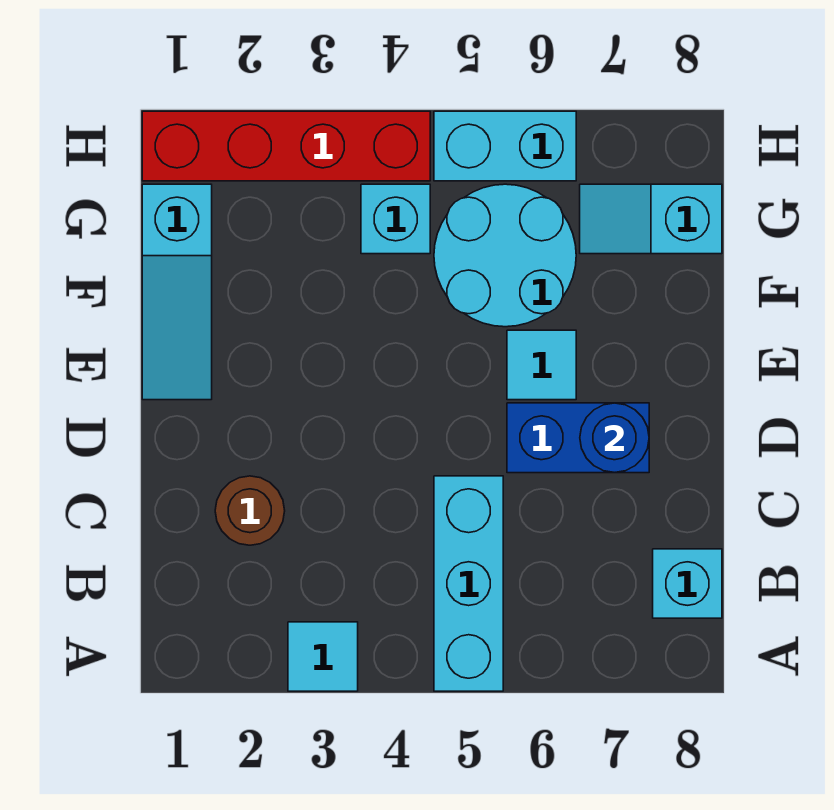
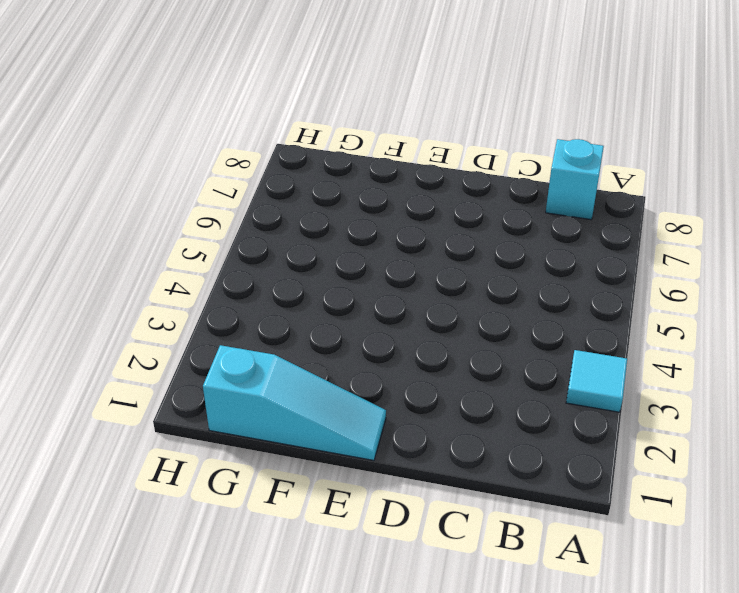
none -> cyan brick A5:C5 level 1
none -> brown round brick C2 level 1
none -> blue brick D6:D7 level 1

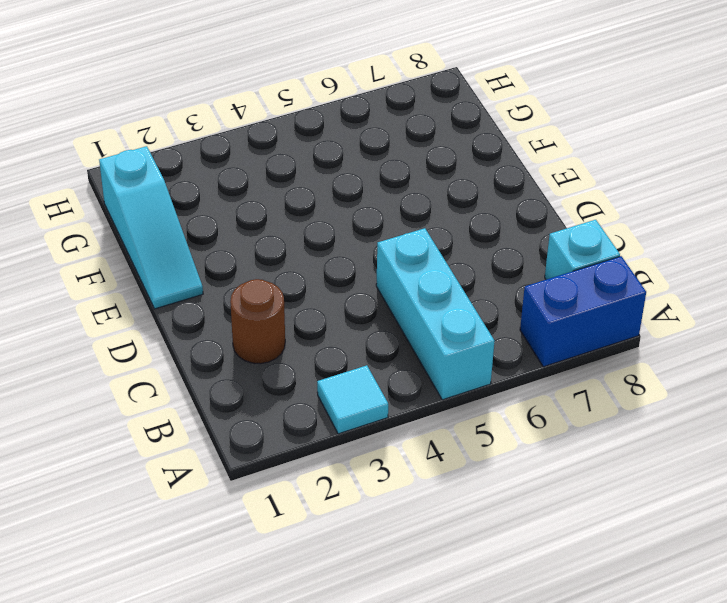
blue brick A7:A8 level 1 -> blue brick D6:D7 level 1
none -> cyan tile E6 level 1
none -> cyan round brick F5:G6 level 1
none -> cyan brick G4 level 1

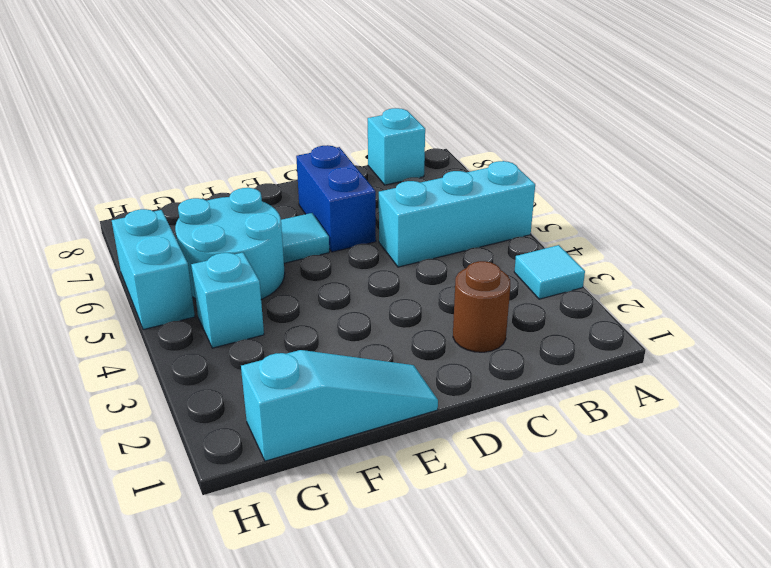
none -> cyan slope G7:G8 level 1 top 8
none -> red brick H1:H4 level 1
none -> blue round brick D7 level 2

